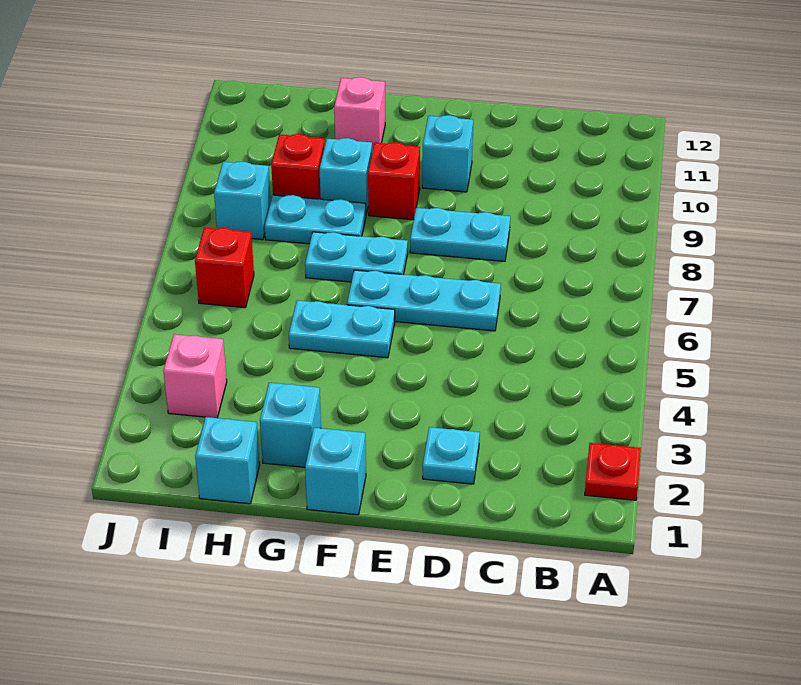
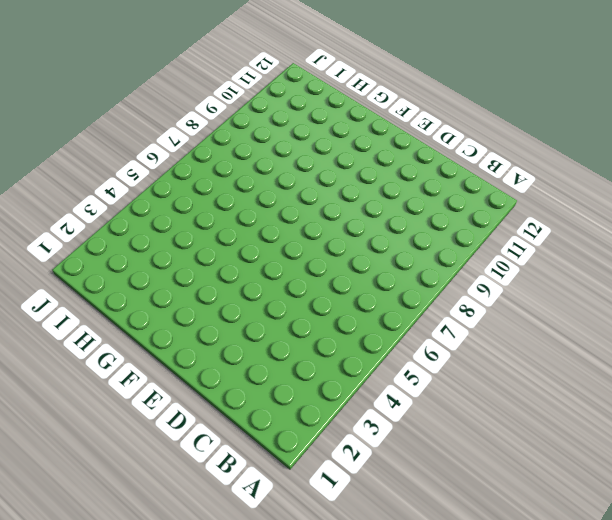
none -> red plate A2 level 1
none -> cyan plate D2 level 1
none -> cyan plate D6:F6 level 1

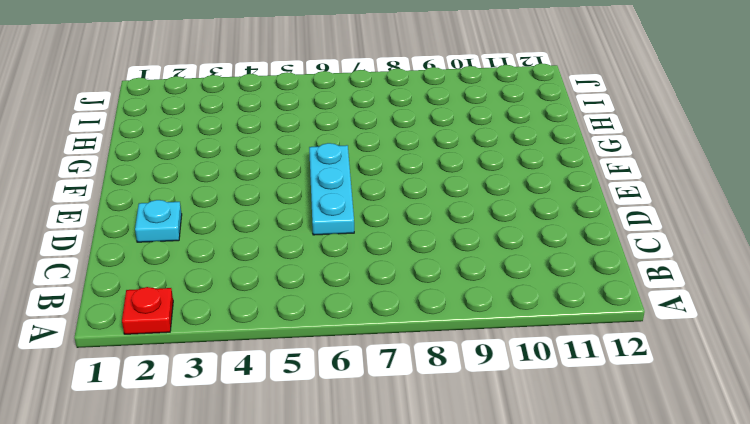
none -> cyan plate D8:E8 level 1
none -> cyan brick E10 level 1
none -> cyan brick F1 level 1

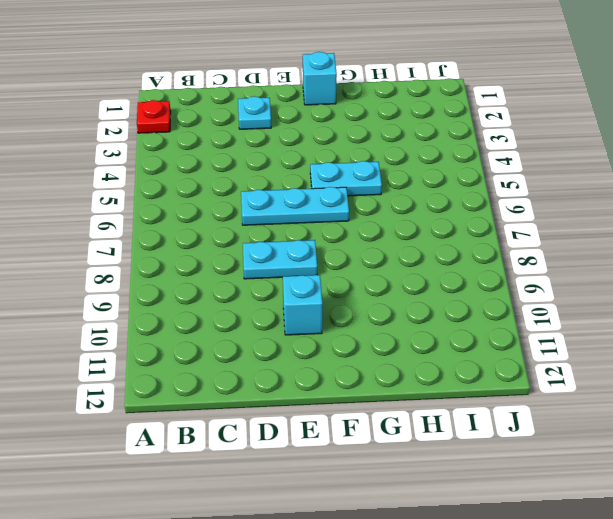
none -> cyan plate F7:G7 level 1
none -> red brick F9 level 1
none -> cyan brick G2 level 1

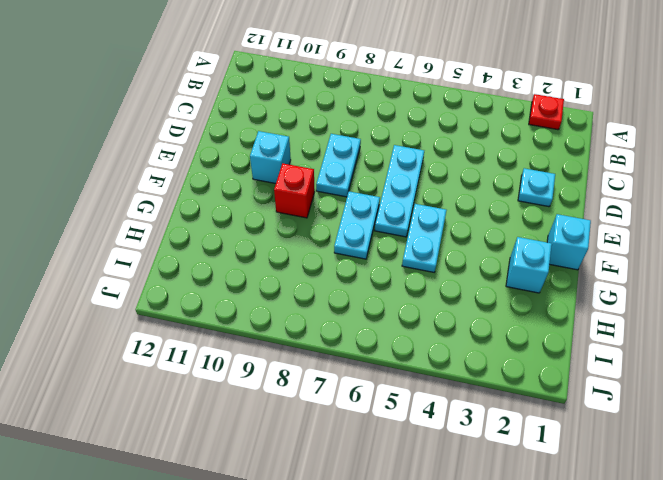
none -> cyan plate G8:H8 level 1
none -> cyan brick G9 level 1
none -> pink brick G11 level 1

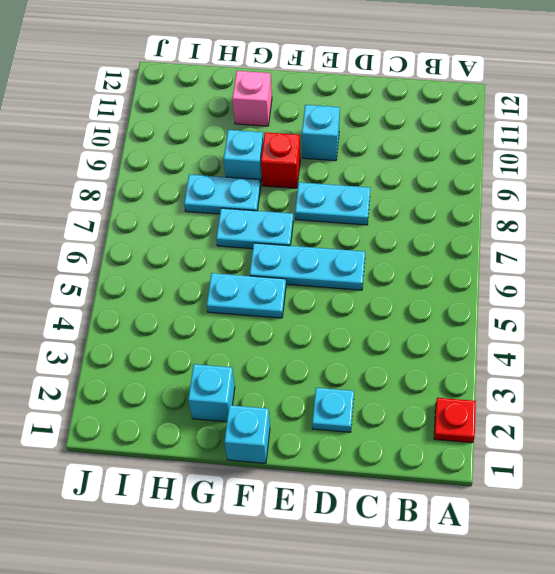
none -> cyan brick H1 level 1
none -> red brick H9 level 1
none -> pink brick I3 level 1

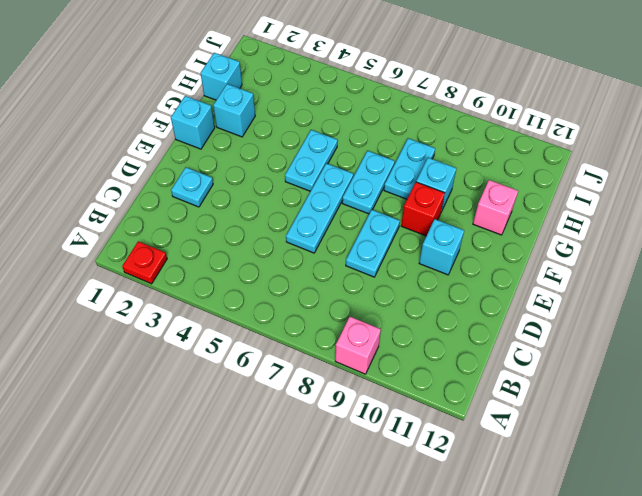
pink brick A9 level 1 -> pink brick I3 level 1
none -> red brick H9 level 1
none -> red brick I6 level 1
none -> cyan brick I8 level 1

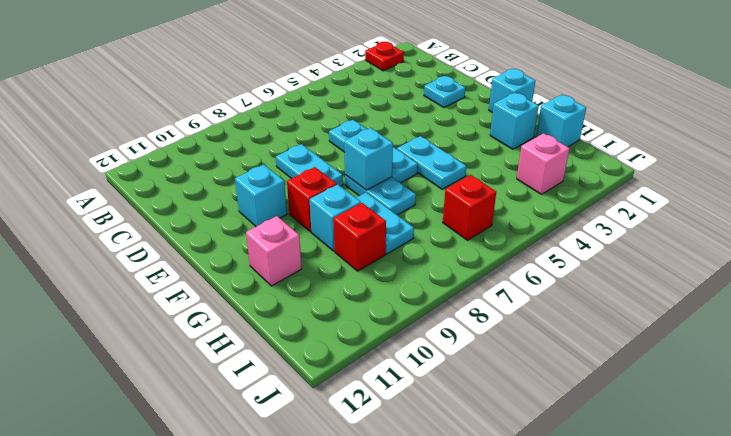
cyan brick F7 level 2 -> cyan brick I8 level 1

